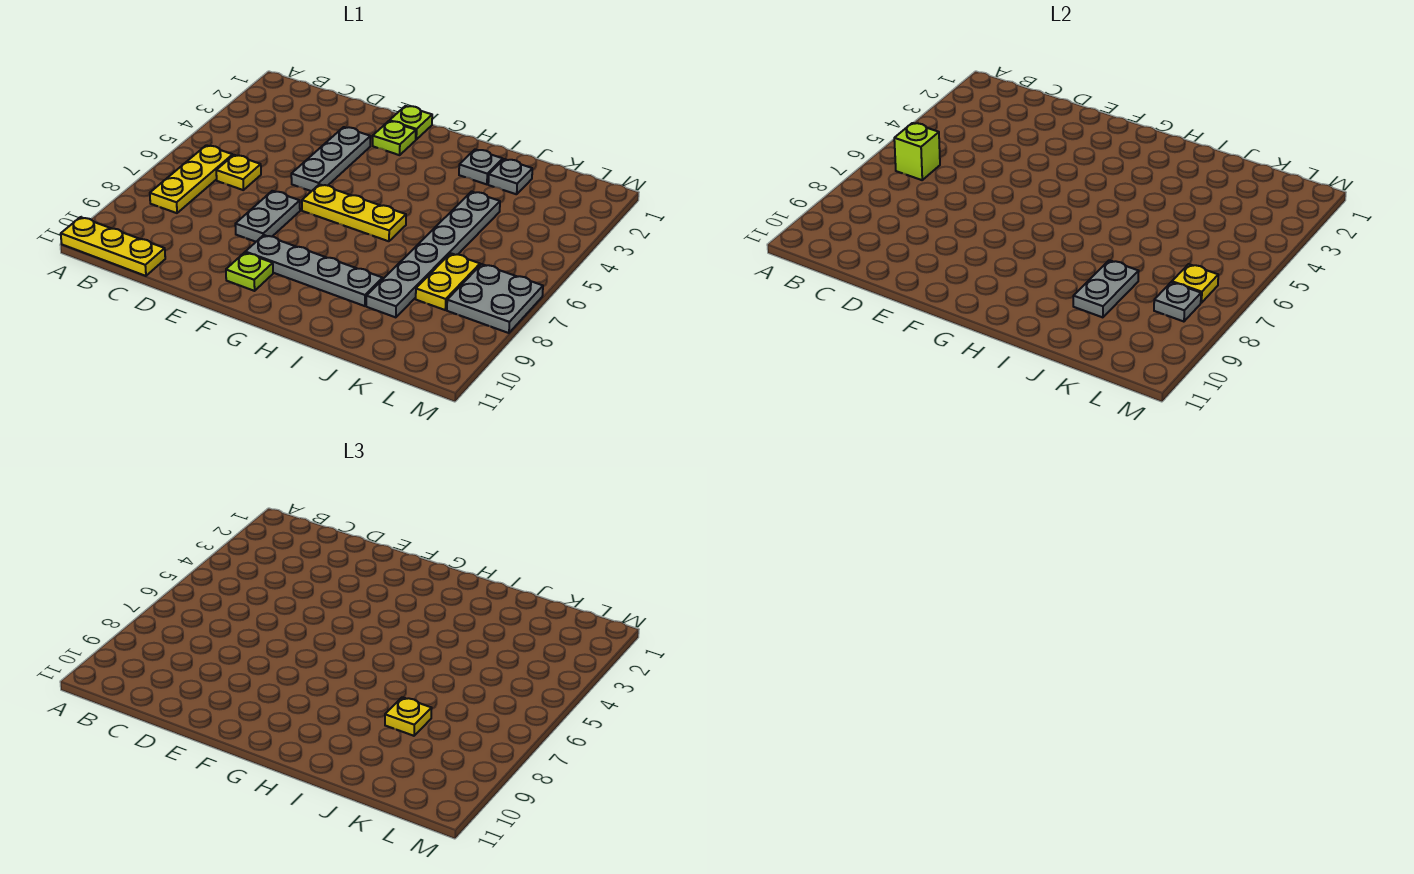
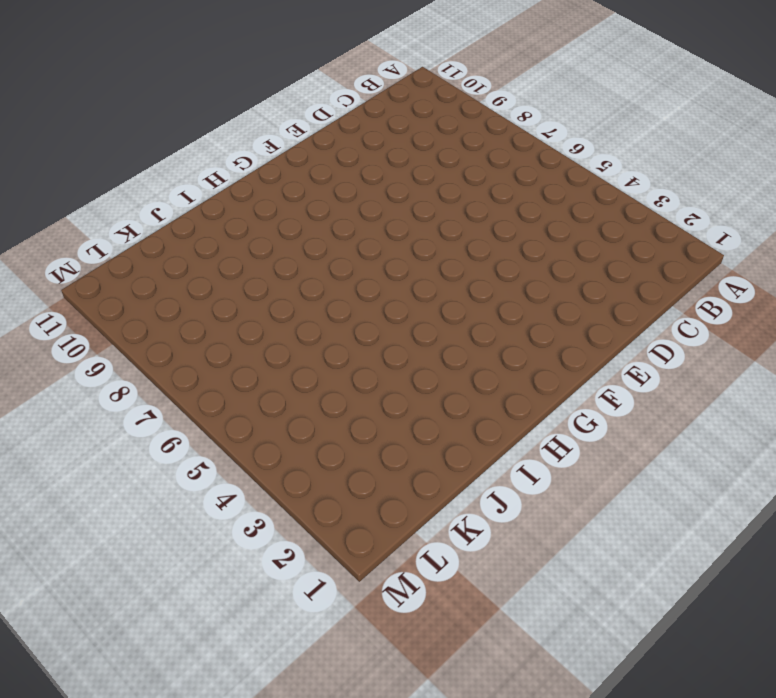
none -> yellow plate A11:C11 level 1
none -> yellow plate B6:B8 level 1
none -> yellow plate C6 level 1

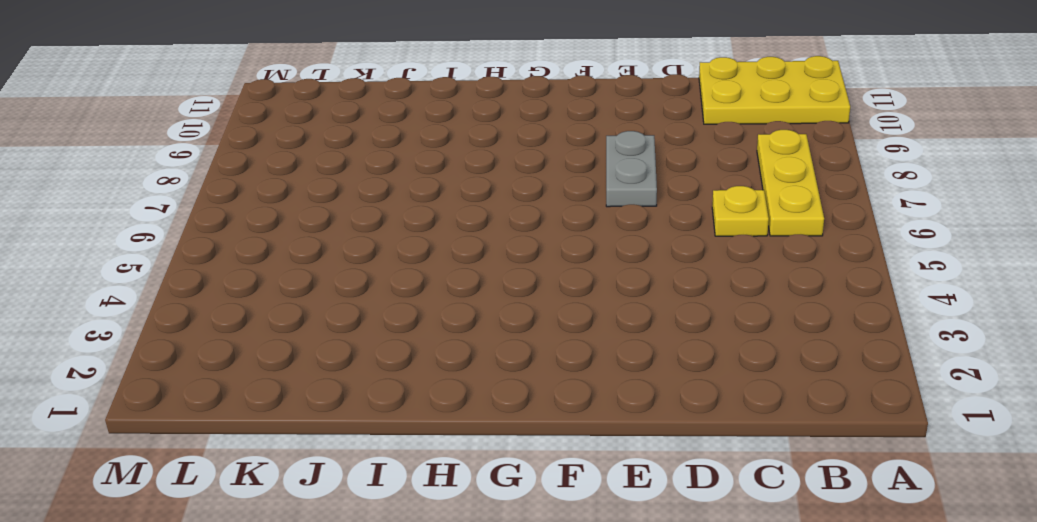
yellow plate A10:C11 level 1 -> yellow plate A11:C11 level 1
none -> grey plate E3:E5 level 1
none -> lime plate F1 level 1
none -> lime plate F2 level 1

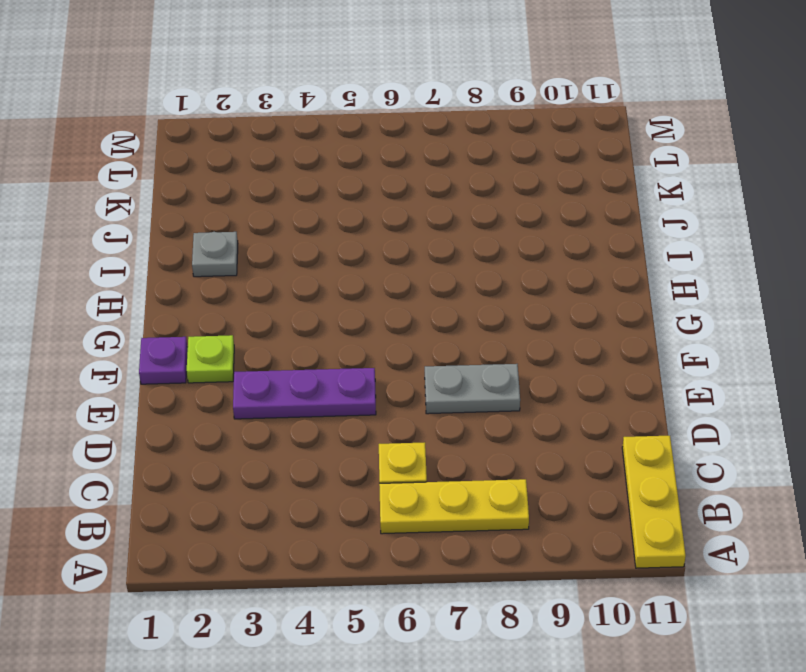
purple plate E3:E5 level 1 -> grey plate E3:E5 level 1
purple plate F1 level 1 -> lime plate F1 level 1
none -> yellow plate F6:H6 level 1
none -> grey plate F9:I9 level 1
none -> lime plate F10 level 1

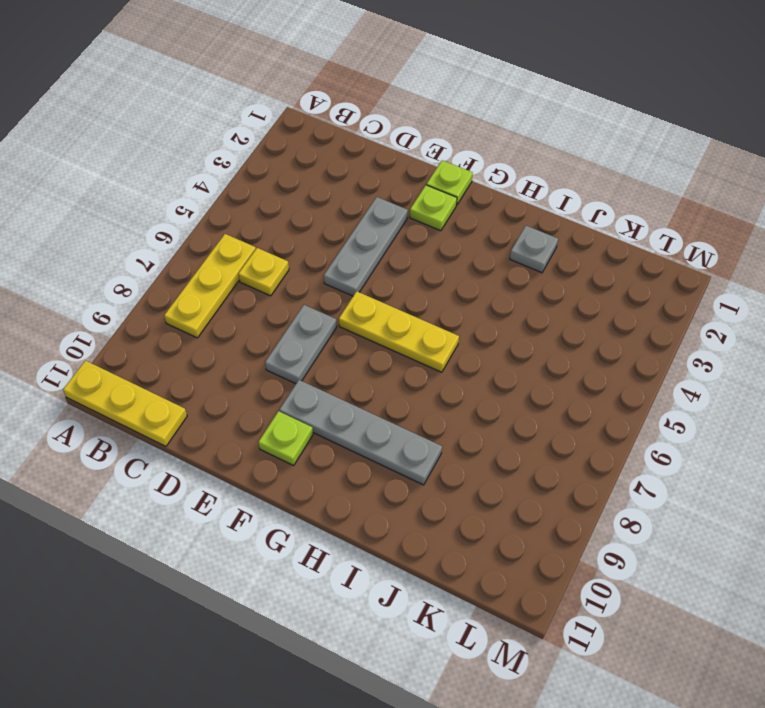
none -> grey plate J2 level 1
none -> grey plate J4:J9 level 1
none -> yellow plate K7:K8 level 1

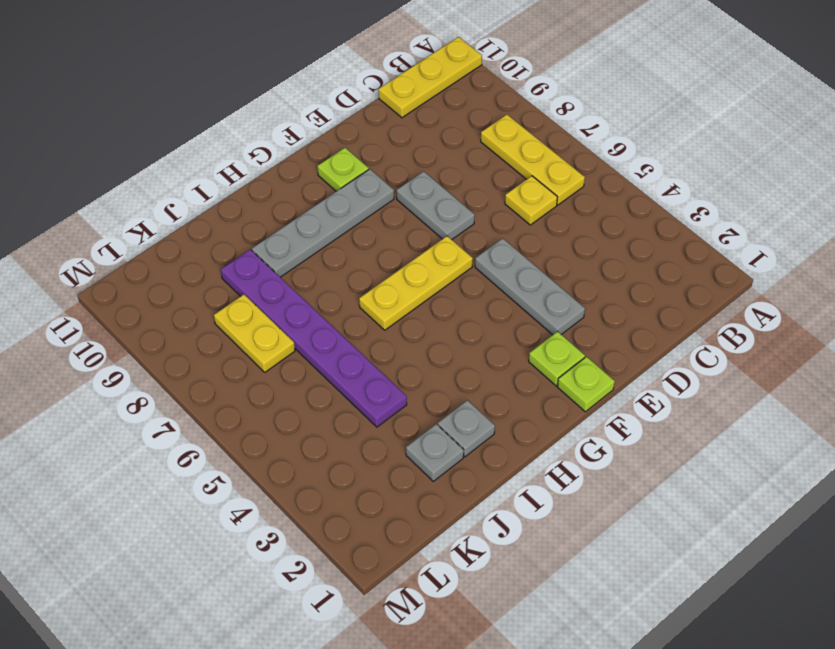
purple plate J4:J9 level 1 -> grey plate J4:J9 level 1
none -> grey plate L7:M8 level 1
none -> lime brick B6 level 2
none -> grey plate J8:J9 level 2

